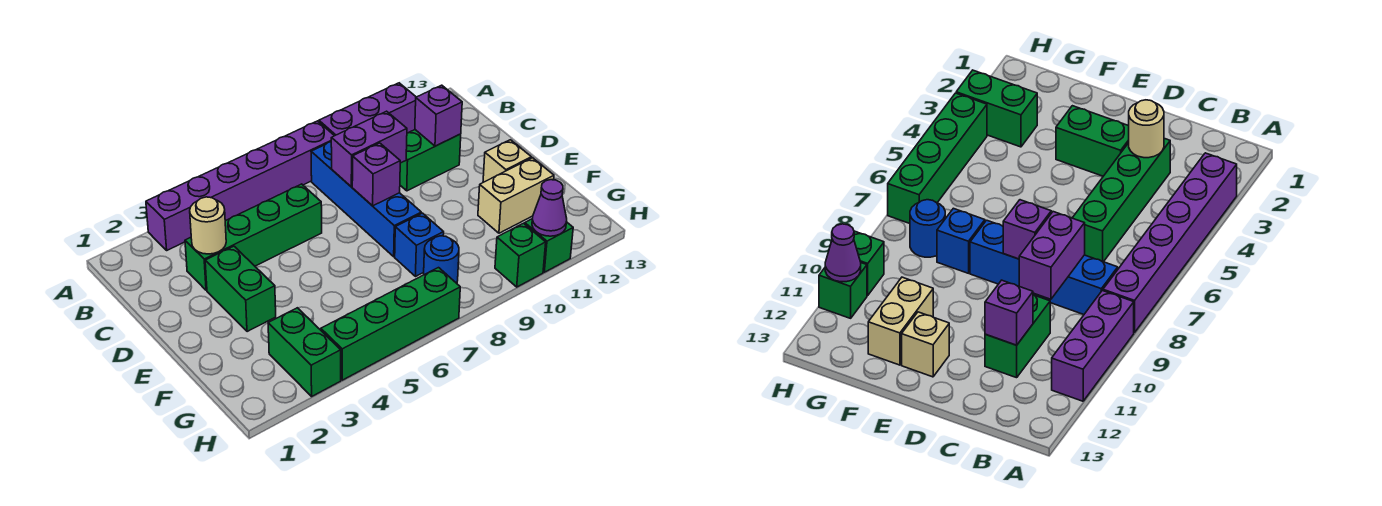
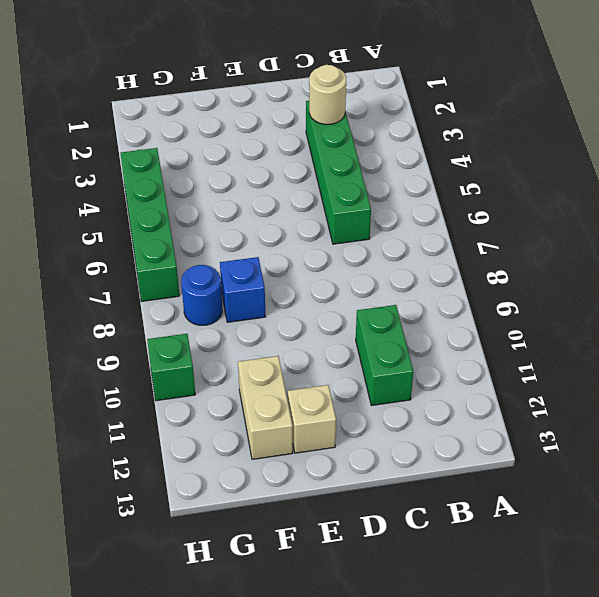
none -> purple brick A3:A8 level 1
none -> purple brick A9:A11 level 1
none -> blue brick B8:E8 level 1

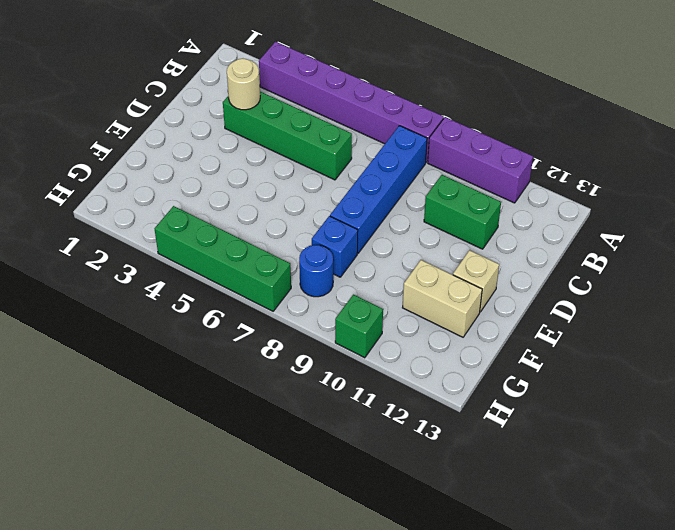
none -> green brick D3:E3 level 1
none -> green brick G3:H3 level 1
none -> green brick H11 level 1

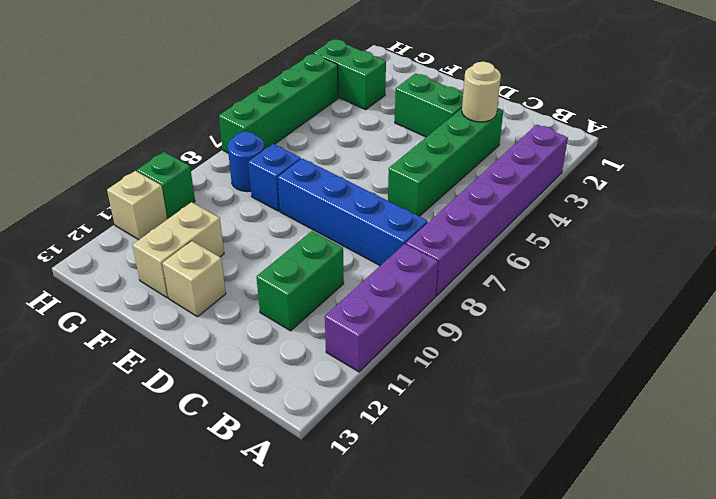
tan brick H11 level 1 -> green brick H11 level 1
none -> purple brick C8:C9 level 2
none -> purple brick C11 level 2
none -> purple brick D8 level 2

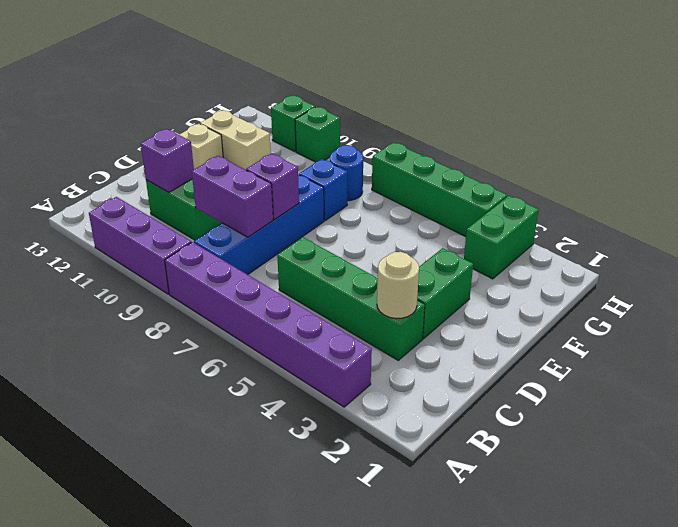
none -> purple cone H11 level 2

